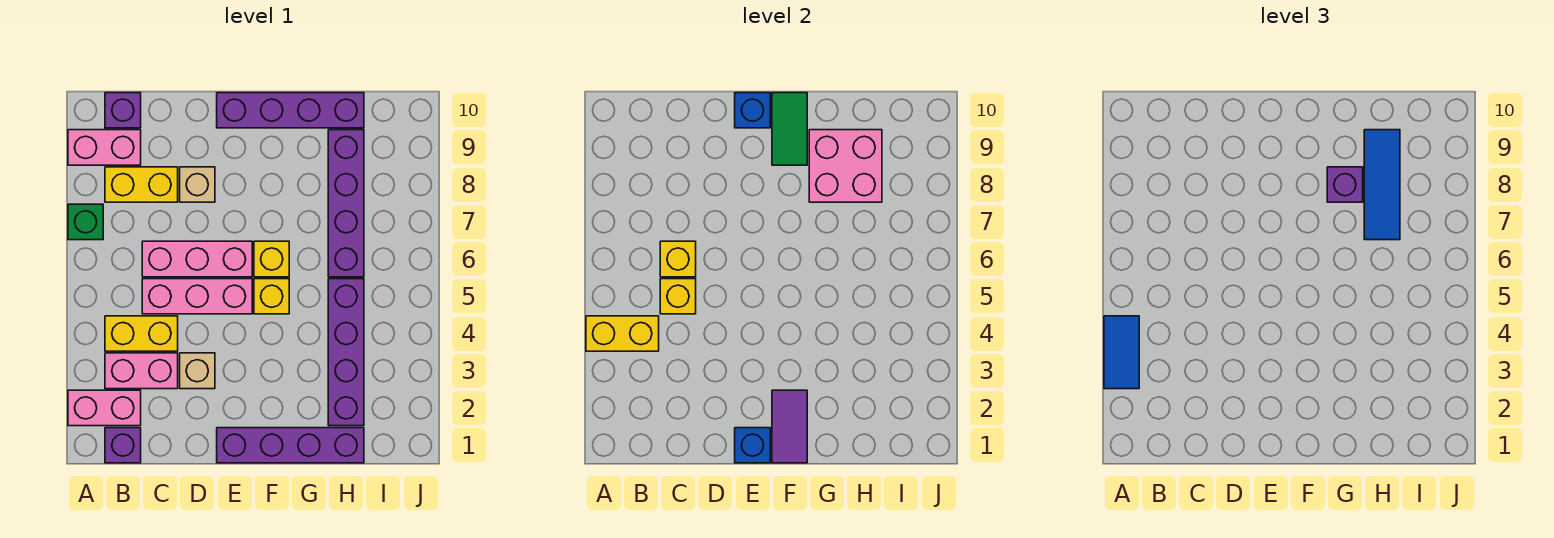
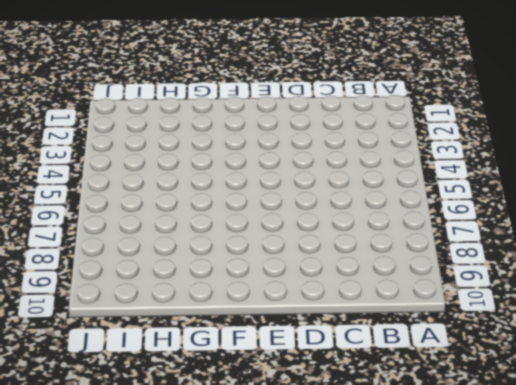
none -> pink brick A2:B2 level 1
none -> green brick A7 level 1
none -> pink brick A9:B9 level 1

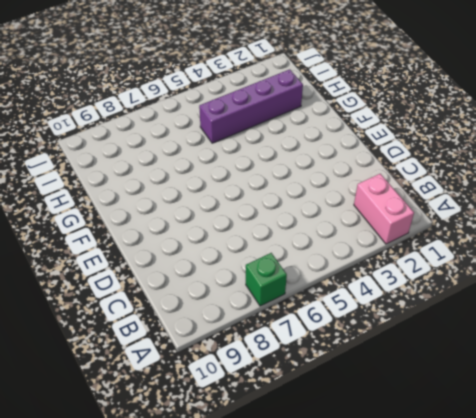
none -> pink brick A9:B9 level 1
none -> purple brick B1 level 1
none -> pink brick B3:C3 level 1

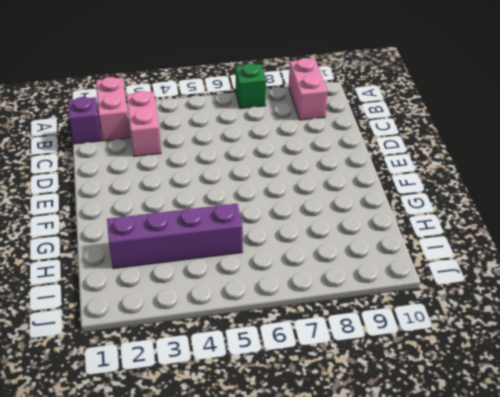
none -> yellow brick B4:C4 level 1
none -> yellow brick B8:C8 level 1
none -> purple brick B10 level 1

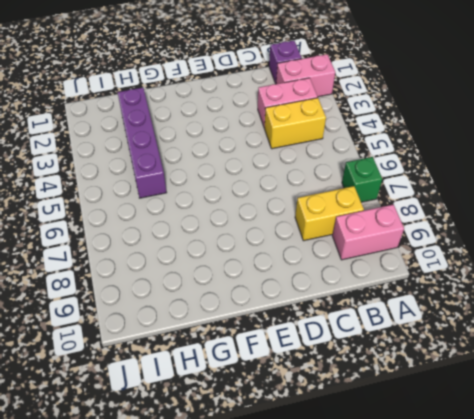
none -> purple brick B10 level 1
none -> pink brick C5:E5 level 1
none -> pink brick C6:E6 level 1

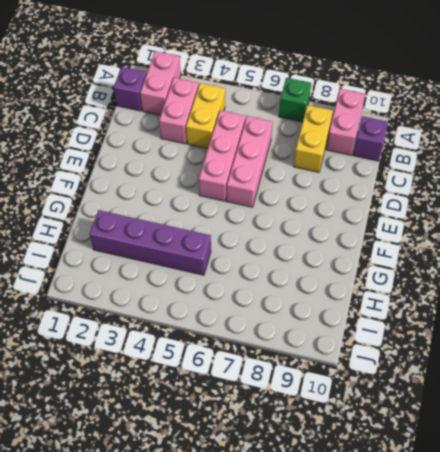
none -> tan brick D3 level 1
none -> tan brick D8 level 1
none -> purple brick E1:H1 level 1

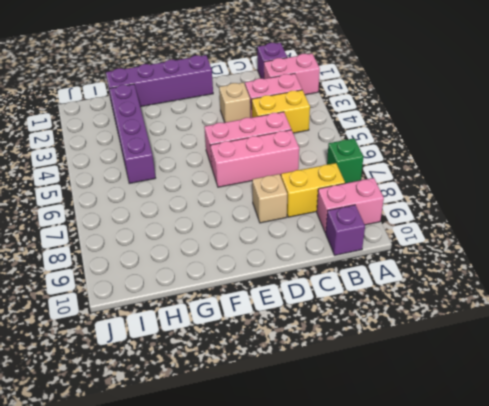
none -> purple brick E10:H10 level 1
none -> yellow brick F5 level 1
none -> yellow brick F6 level 1

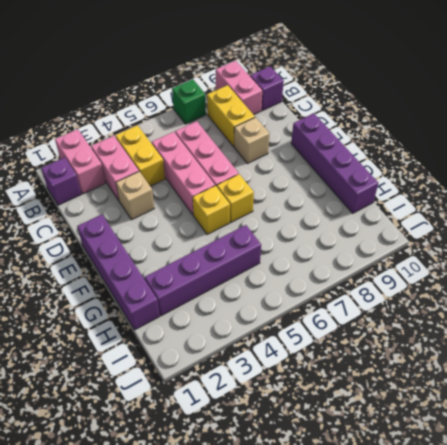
none -> purple brick H6:H9 level 1
none -> yellow brick A4:B4 level 2
none -> yellow brick C5 level 2

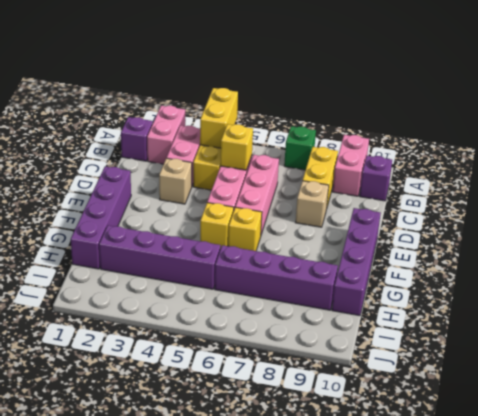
none -> yellow brick C6 level 2
none -> blue brick E1 level 2
none -> blue brick E10 level 2

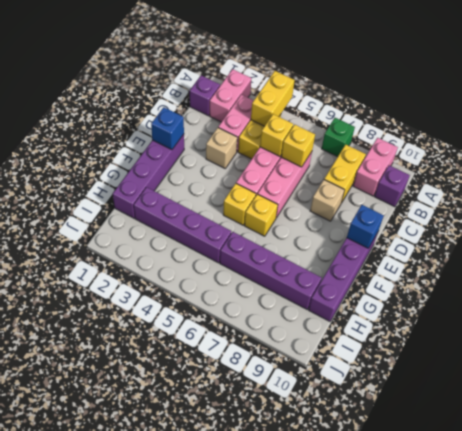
none -> purple tile F1:F2 level 2
none -> green tile F9:F10 level 2
none -> pink brick G8:H9 level 2

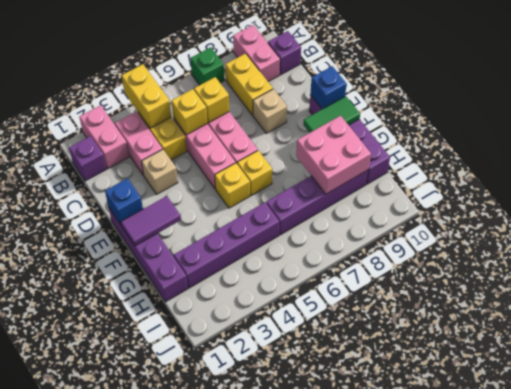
none -> blue tile A3:A4 level 3
none -> purple brick G8 level 3
none -> blue tile H7:H9 level 3

